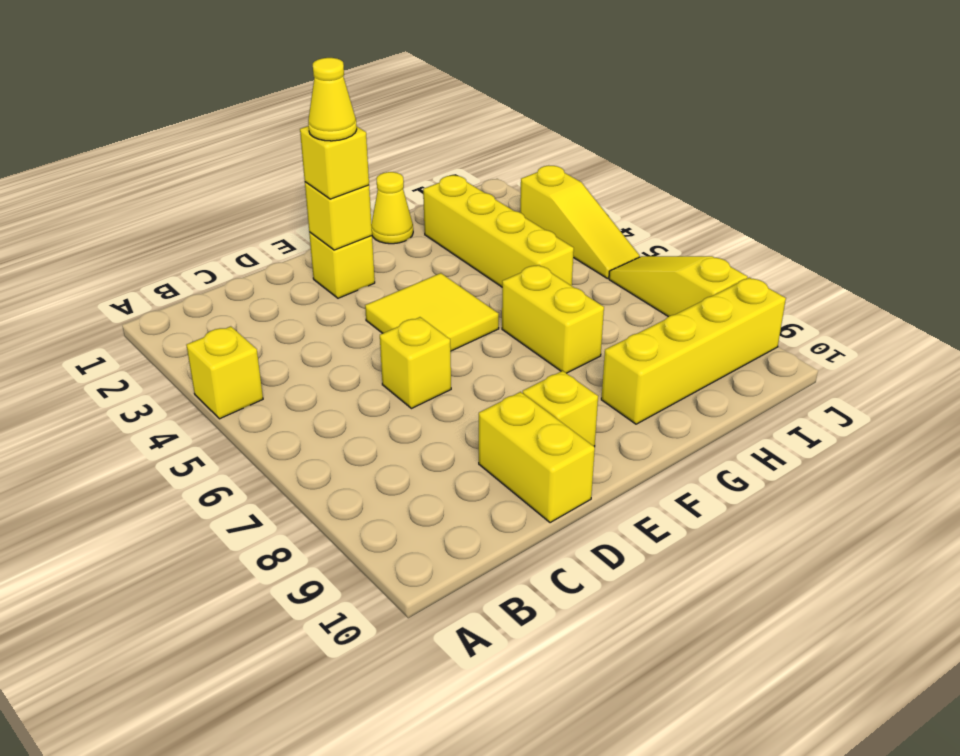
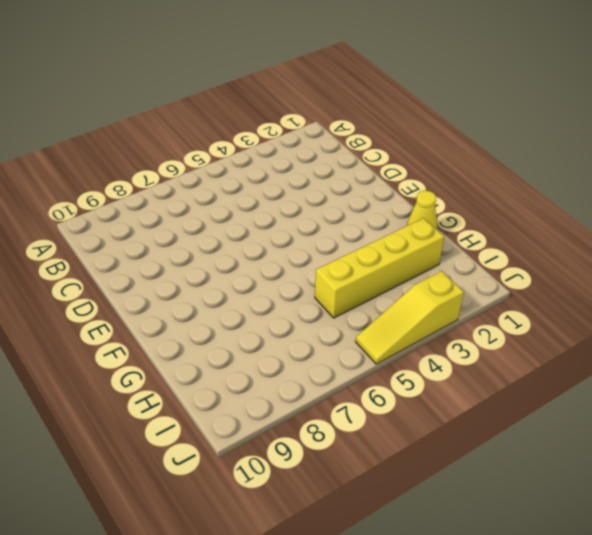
none -> yellow brick A4 level 1
none -> yellow brick D6 level 1
none -> yellow brick D9:D10 level 1

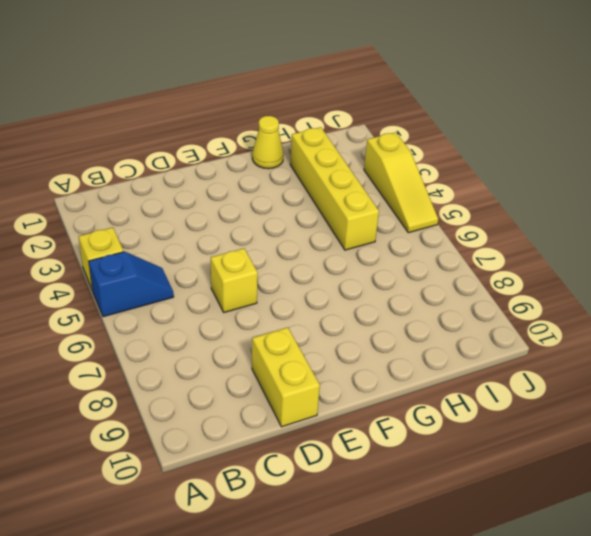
blue slope A5:B5 level 1 top A -> none
none -> yellow brick E2 level 1
none -> yellow tile E4:F5 level 1
none -> yellow brick E9 level 1

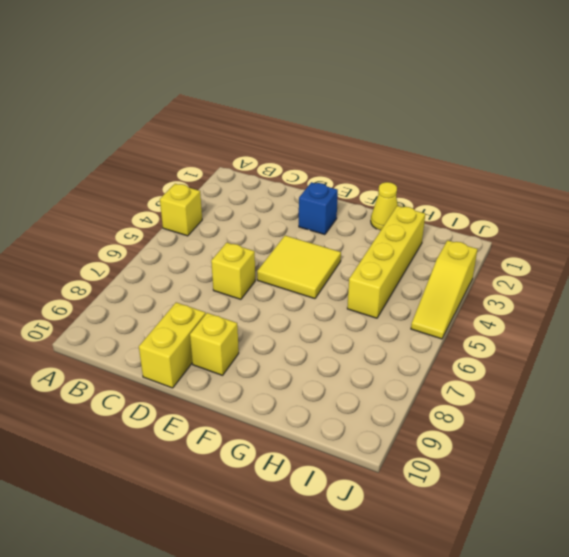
blue brick E2 level 1 -> yellow brick E2 level 1
none -> yellow brick G6:G7 level 1
none -> yellow brick G9:J9 level 1
none -> yellow slope J6:J8 level 1 top 8

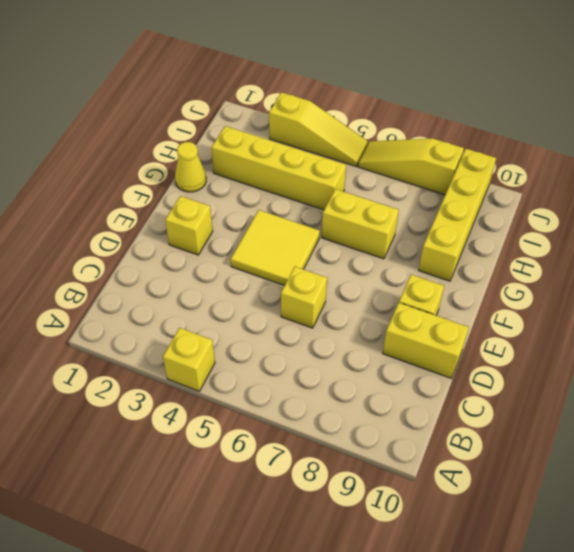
none -> yellow brick E2 level 2
none -> yellow brick E2 level 3
none -> yellow cone E2 level 4

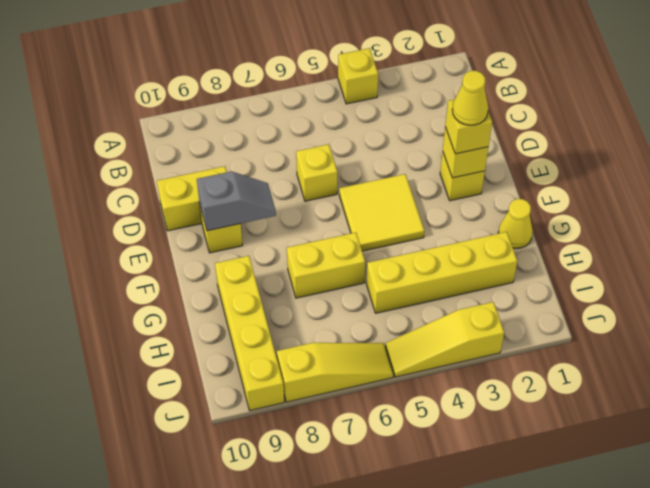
grey slope E8:E9 level 2 top 9 -> none

